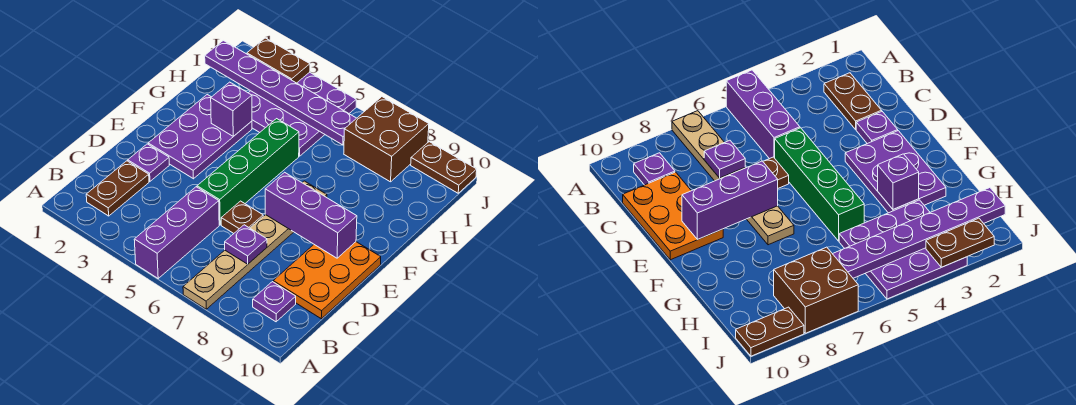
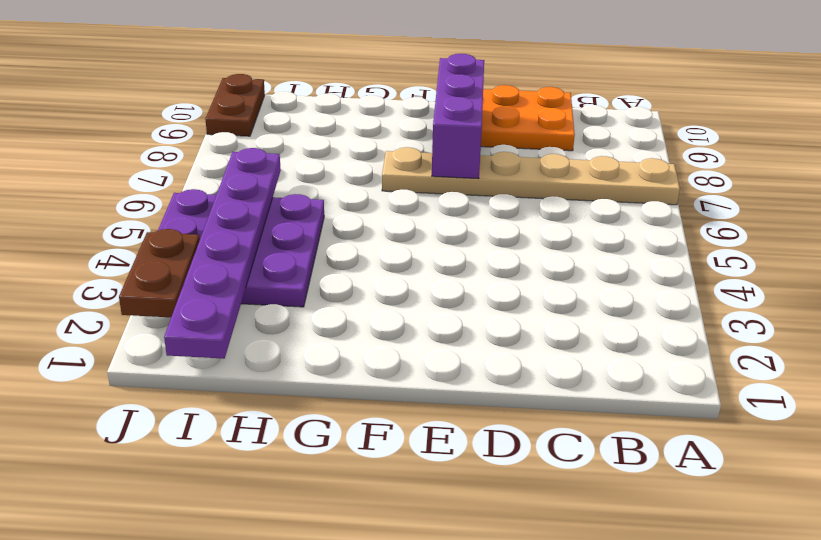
none -> purple brick A5:C5 level 1
none -> brown plate B2:C2 level 1
none -> purple plate B9 level 1

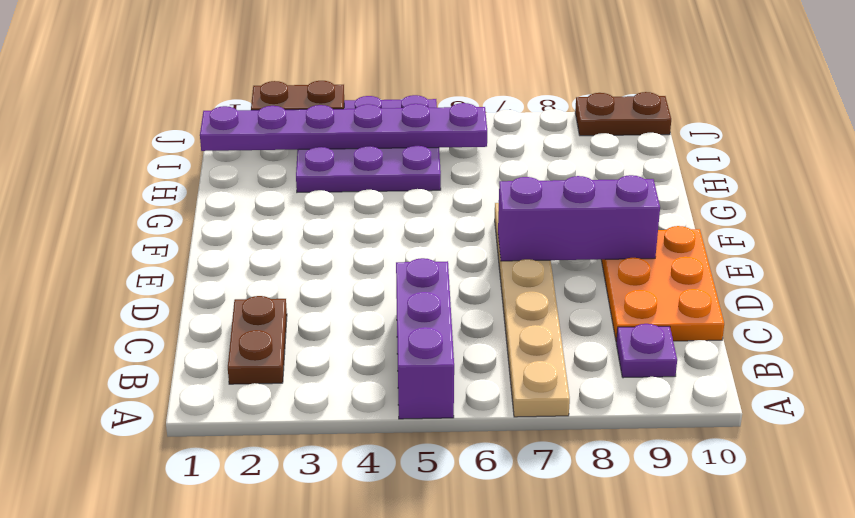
none -> purple plate D2 level 1
none -> green brick D5:G5 level 1
none -> brown plate D6 level 1

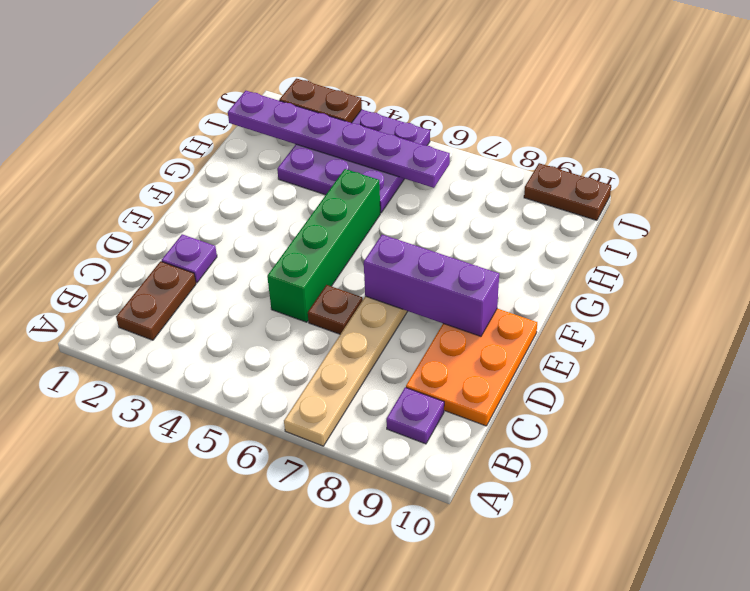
none -> purple brick A5:C5 level 1
none -> purple plate E2:G3 level 1
none -> brown brick I7:J8 level 1

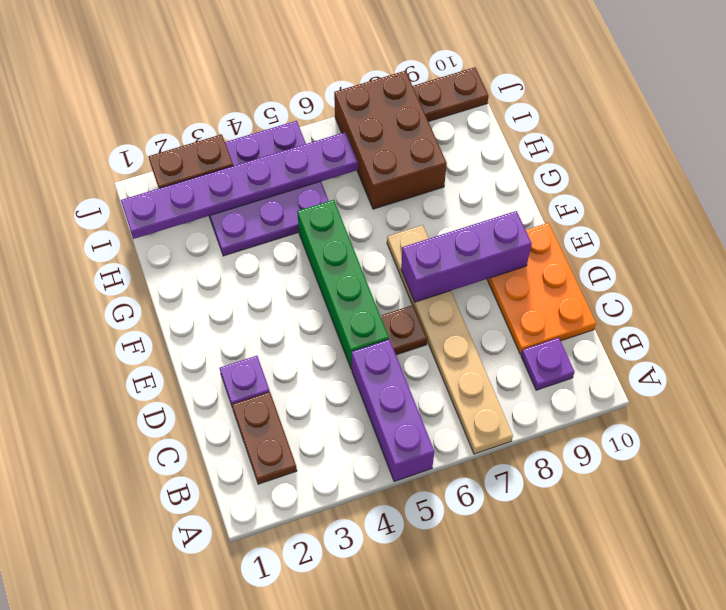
brown brick H7:J8 level 1 -> brown brick I7:J8 level 1
none -> purple plate E2:G3 level 1
none -> purple plate C7 level 2
none -> purple brick G3 level 2

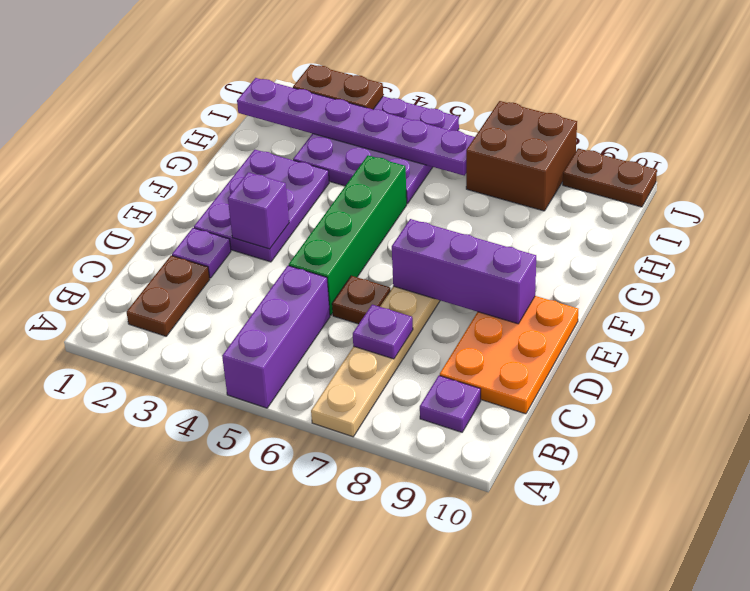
purple brick E3 level 2 -> purple brick G3 level 2

